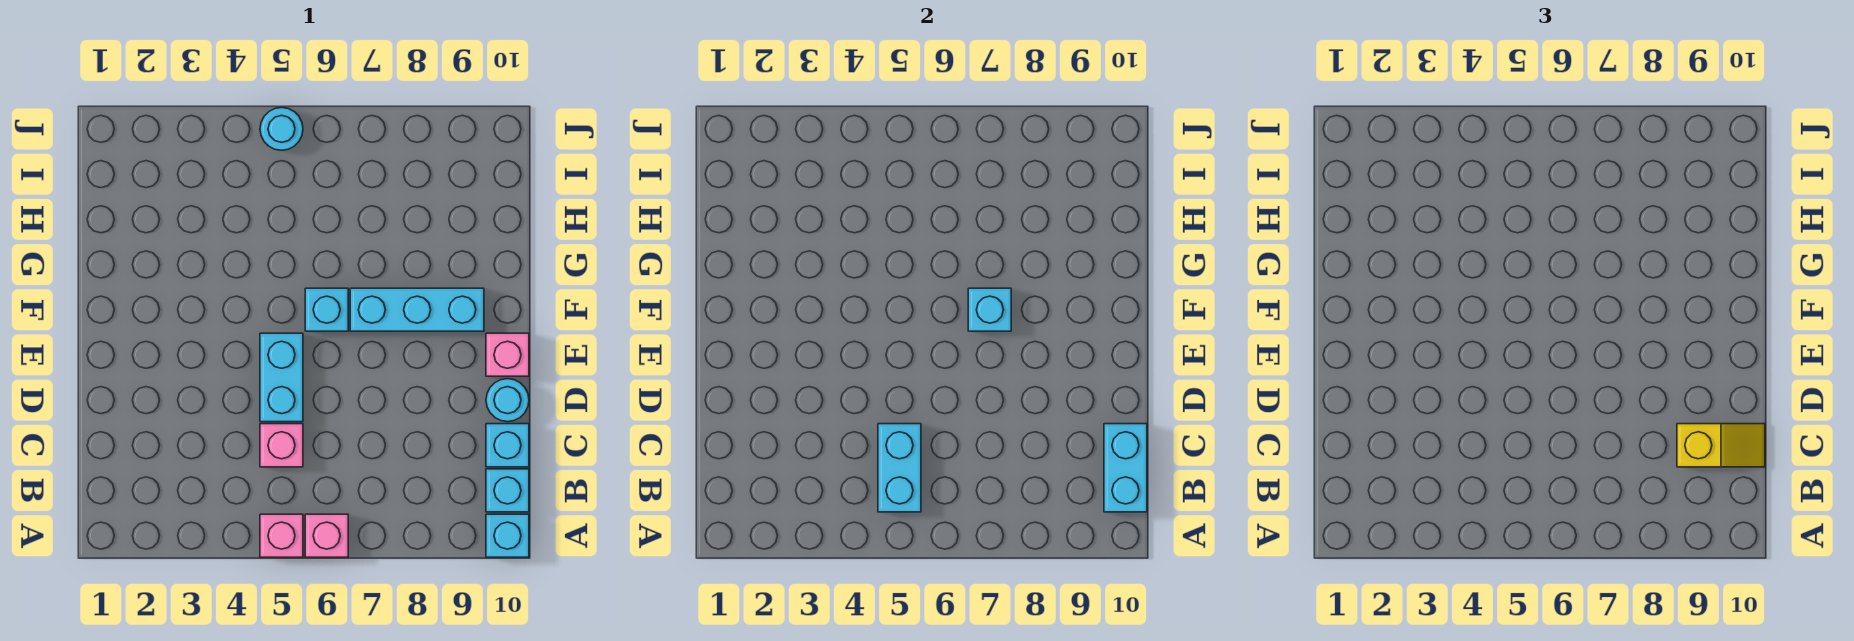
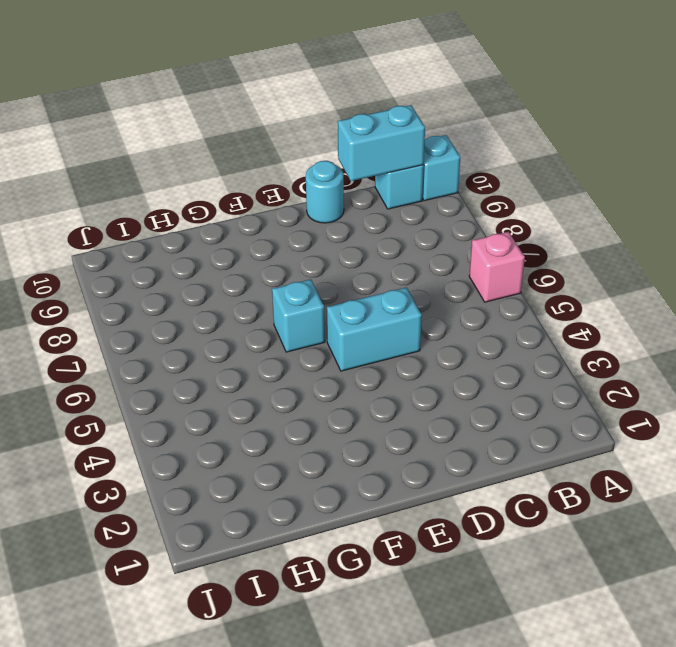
none -> pink brick A5 level 1
none -> pink brick C5 level 1
none -> cyan brick C10 level 1

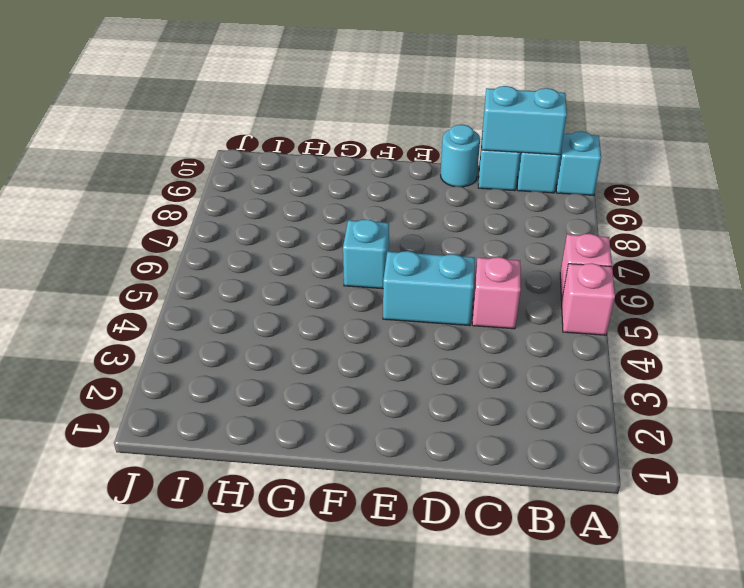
none -> pink brick E10 level 1
none -> cyan brick F7:F9 level 1
none -> cyan round brick J5 level 1

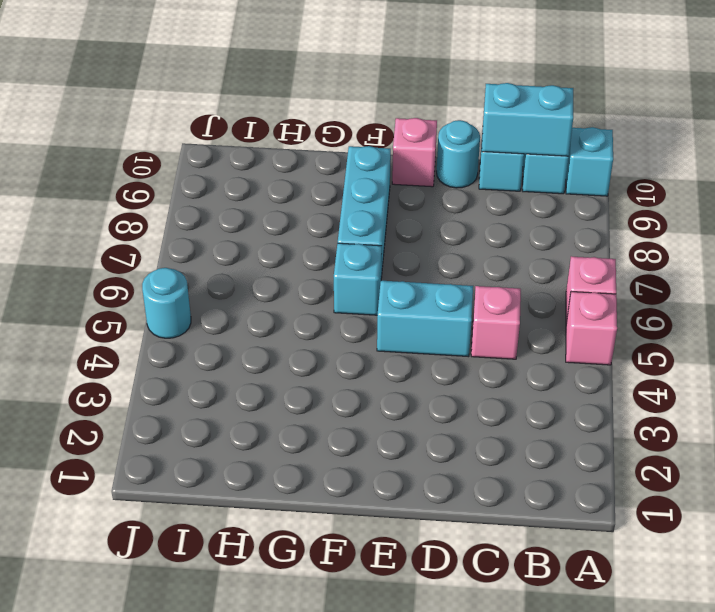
none -> cyan brick B5:C5 level 2
none -> cyan brick F7 level 2
none -> yellow slope C9:C10 level 3 top 9

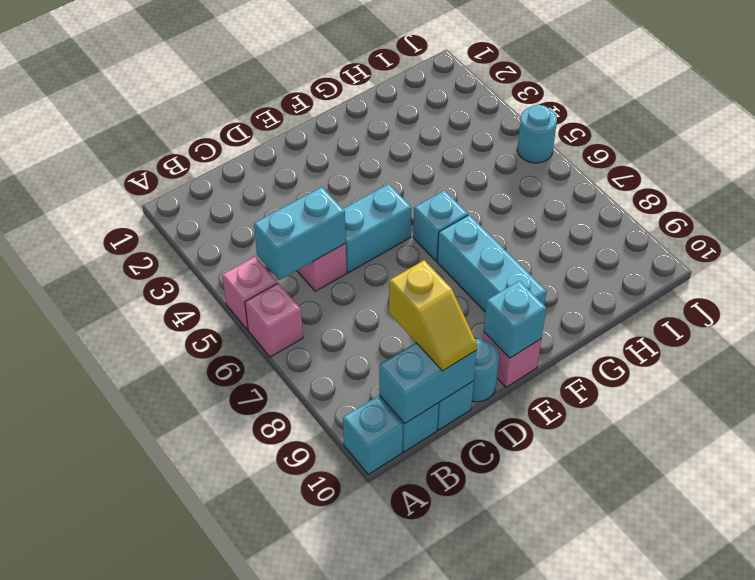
cyan brick E10 level 2 -> cyan brick F7 level 2

